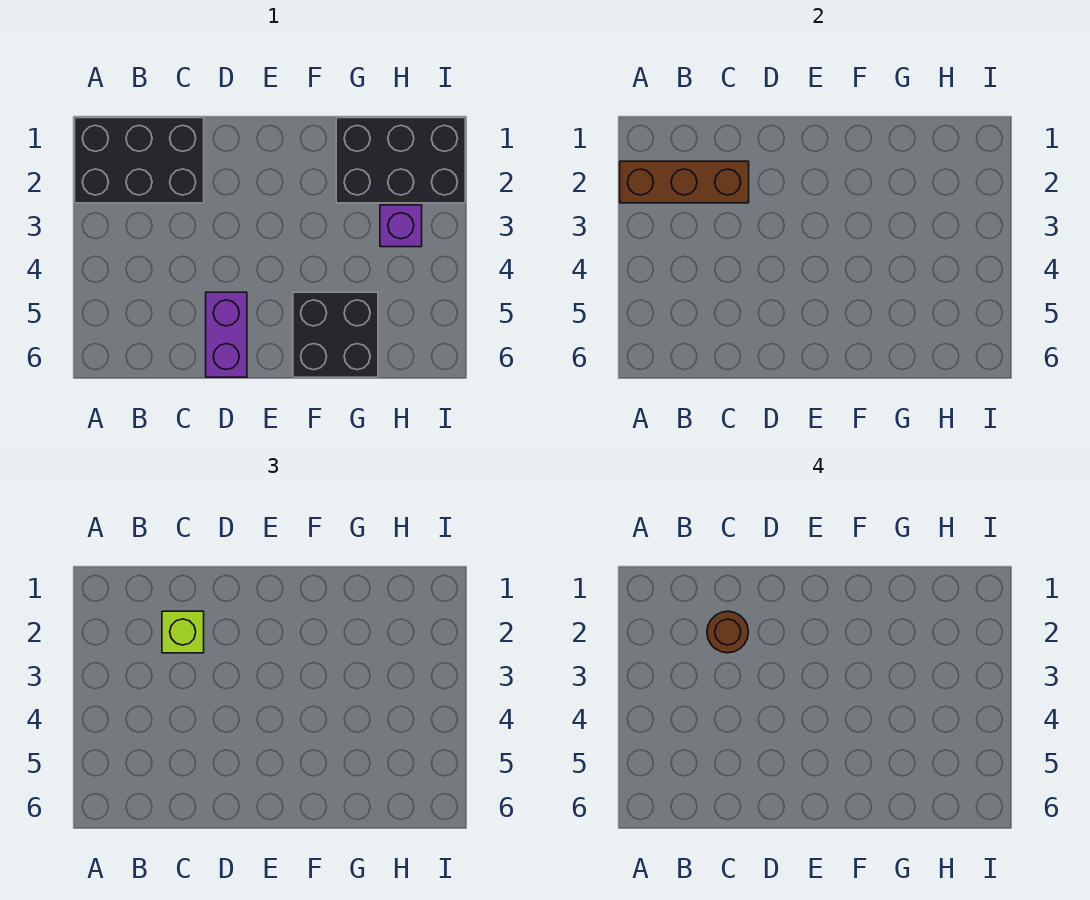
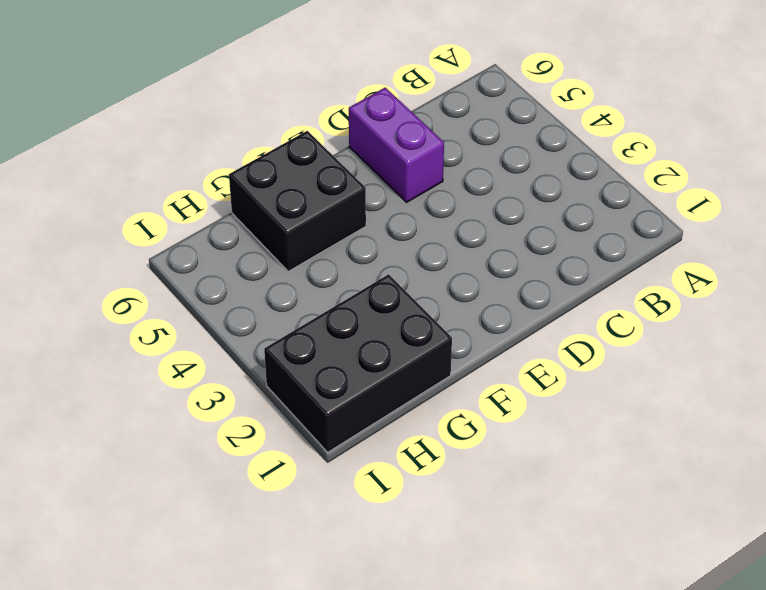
none -> black brick A1:C2 level 1
none -> purple brick H3 level 1

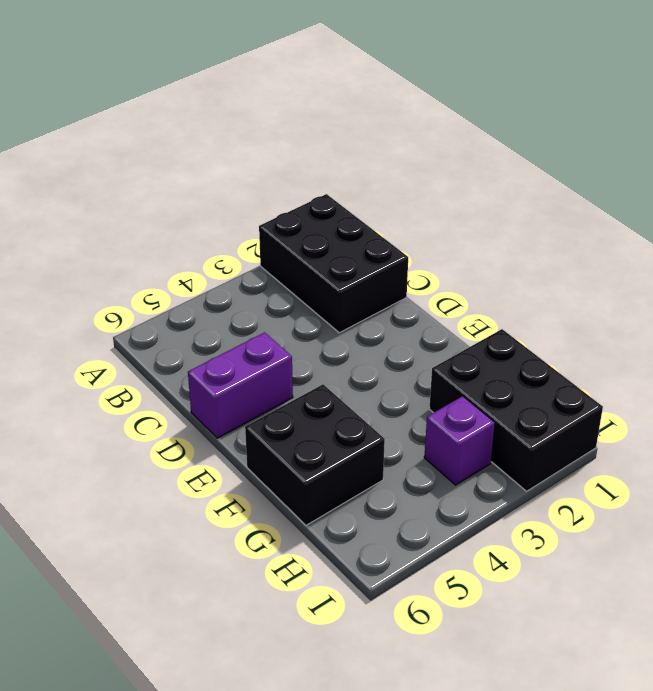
none -> brown brick A2:C2 level 2
none -> lime brick C2 level 3

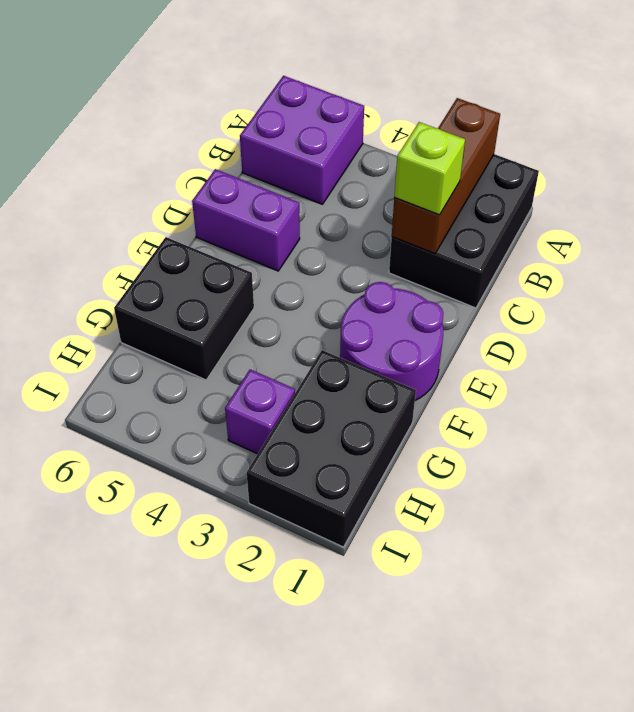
purple brick A5:B6 level 1 -> none
purple round brick E1:F2 level 1 -> none
none -> brown round brick C2 level 4

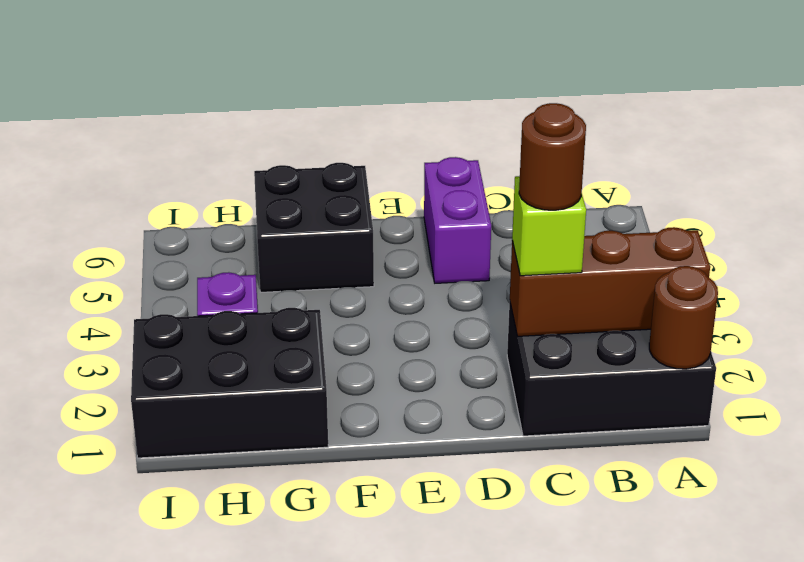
brown round brick A1 level 2 -> none

